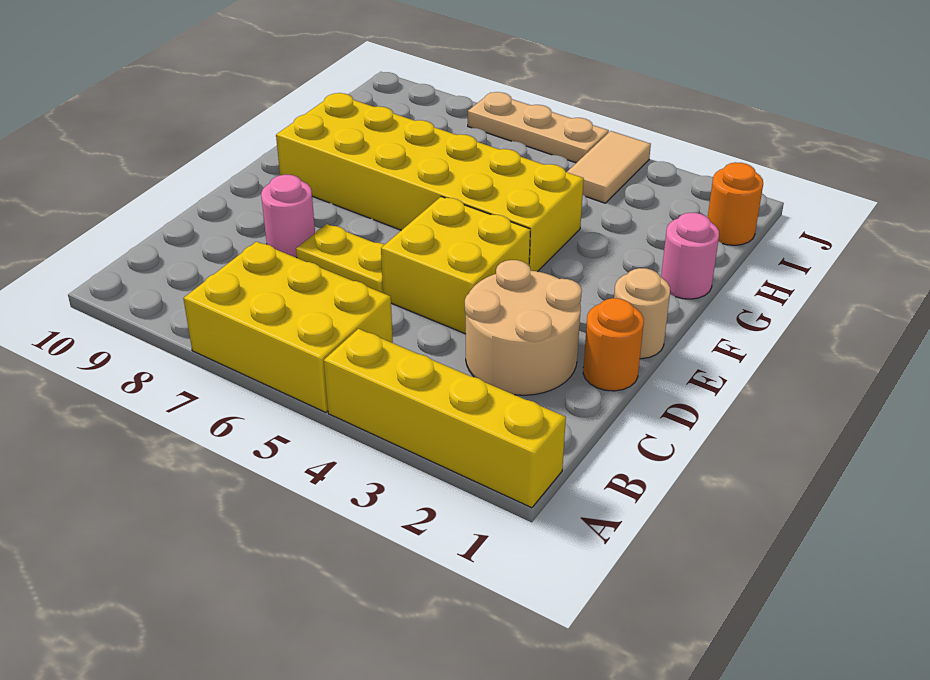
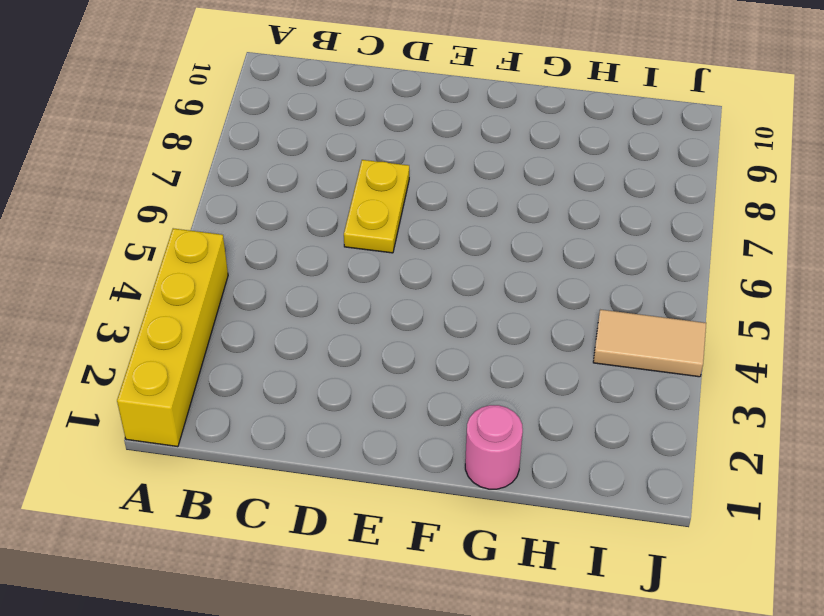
none -> yellow brick A5:B7 level 1
none -> tan round brick C2:D3 level 1
none -> orange round brick D1 level 1

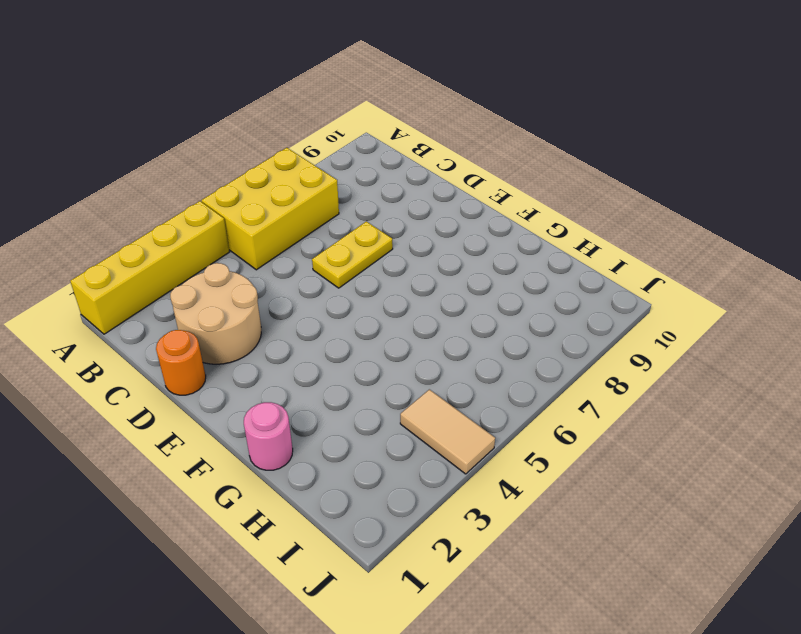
none -> yellow brick D4:E5 level 1
none -> pink round brick D8 level 1
none -> tan round brick E1 level 1

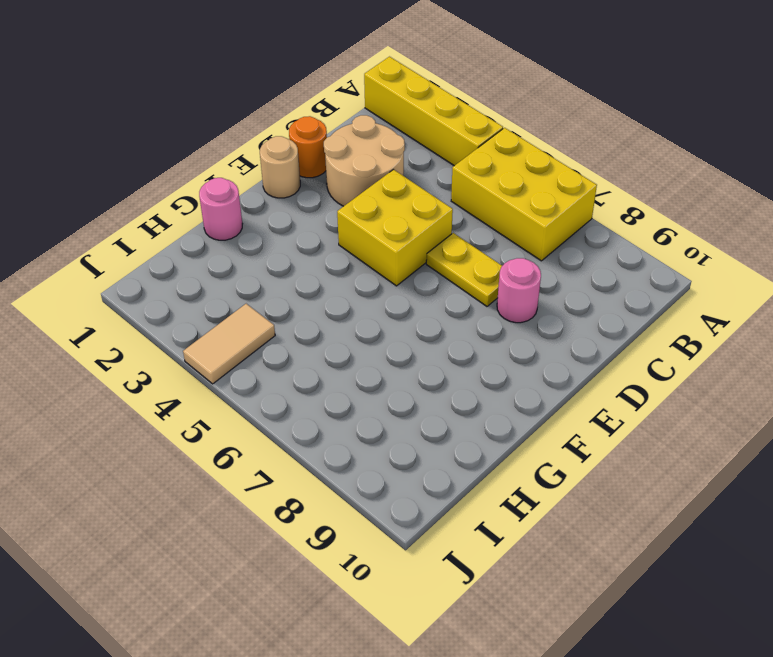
none -> yellow brick F4:G9 level 1
none -> orange round brick I1 level 1
none -> tan plate J5:J7 level 1

